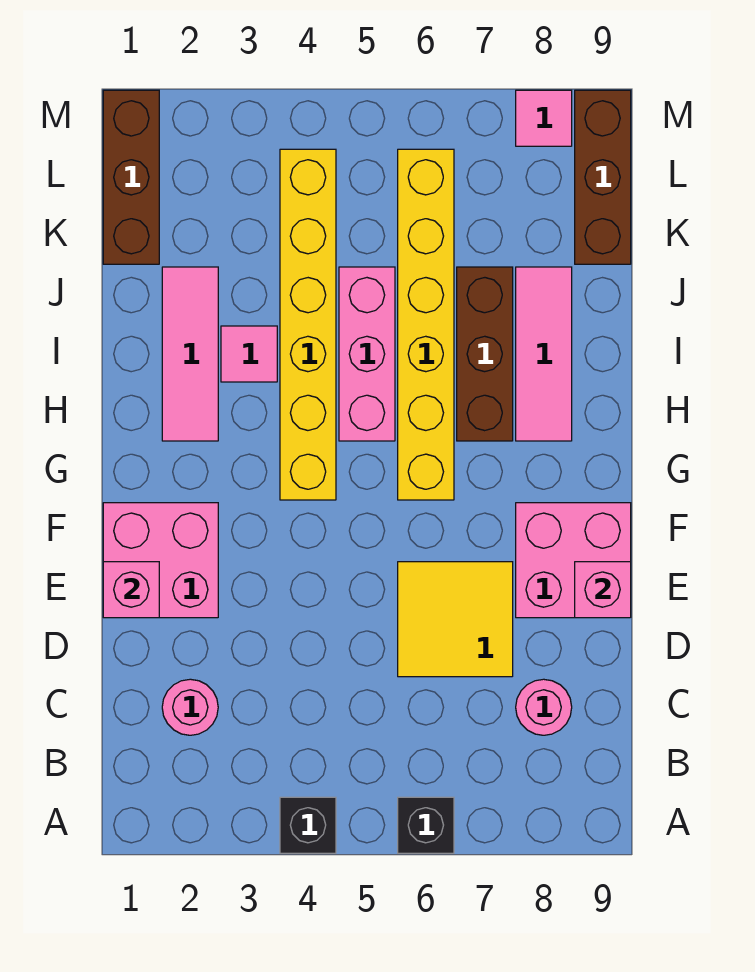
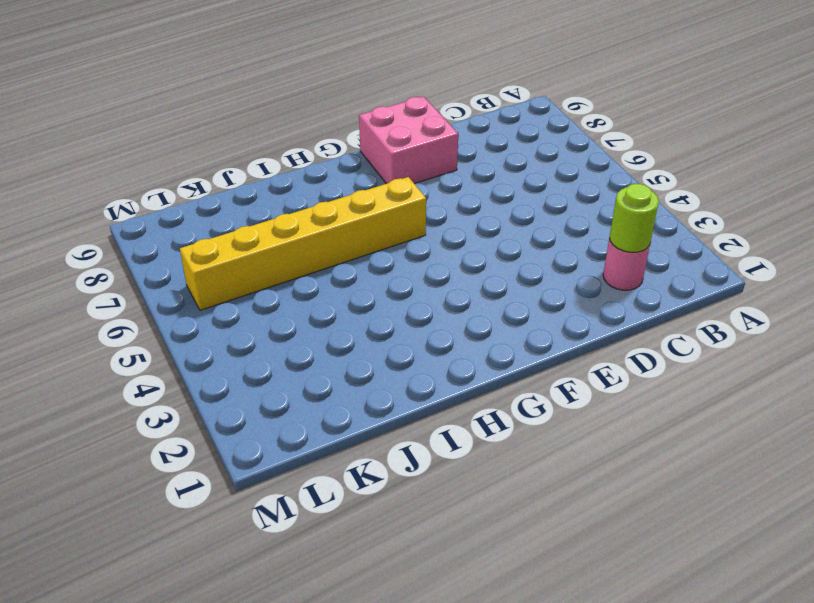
lime round brick C2 level 2 -> none
none -> black brick A4 level 1
none -> black brick A6 level 1
none -> pink round brick C8 level 1

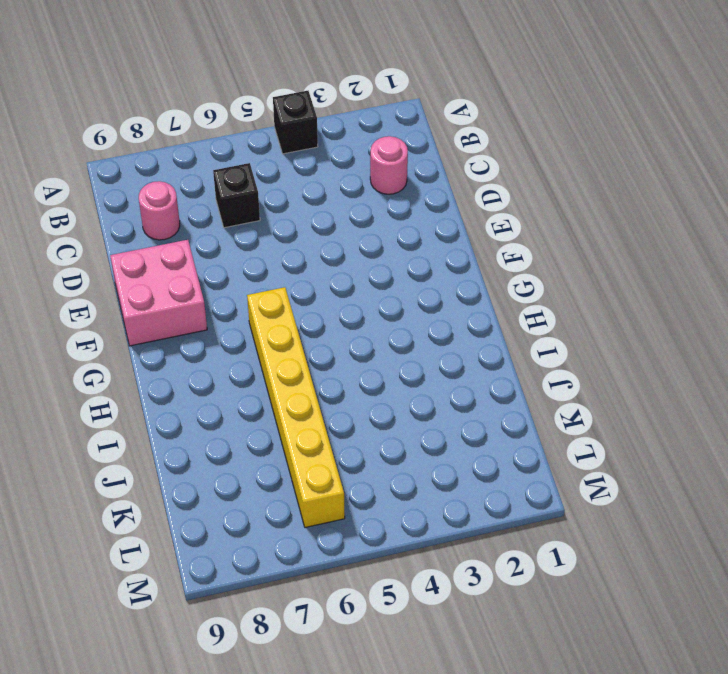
black brick C6 level 1 -> black brick A6 level 1
none -> yellow tile D6:E7 level 1
none -> pink brick E1:F2 level 1
none -> yellow brick G4:L4 level 1

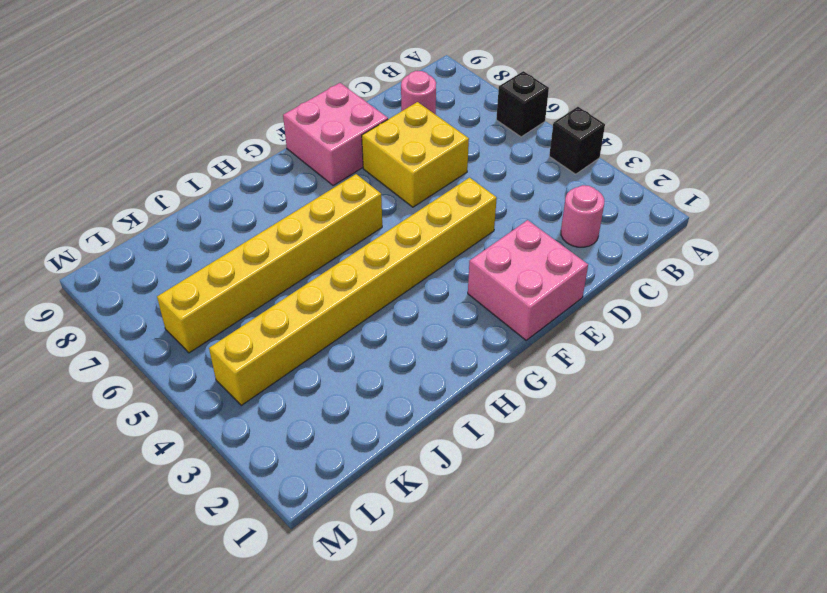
yellow brick D6:E7 level 1 -> yellow tile D6:E7 level 1
yellow brick E4:L4 level 1 -> yellow brick G4:L4 level 1
none -> pink tile H2:J2 level 1
none -> pink brick H5:J5 level 1
none -> brown brick H7:J7 level 1

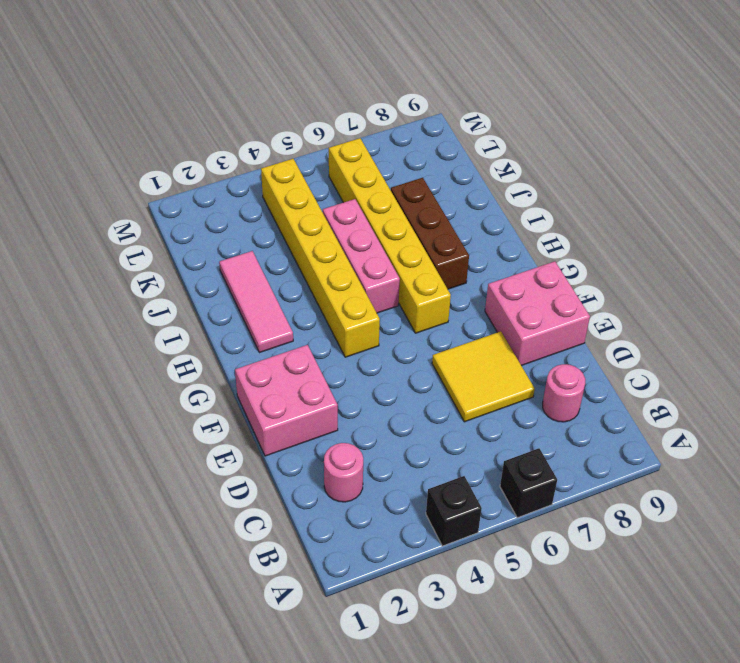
none -> pink tile H8:J8 level 1
none -> pink tile I3 level 1
none -> brown brick K1:M1 level 1

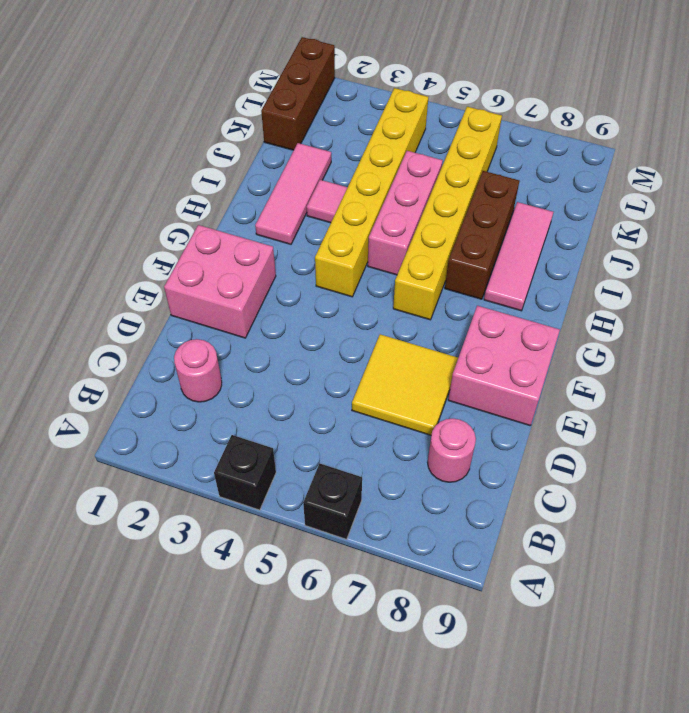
none -> brown brick K9:M9 level 1
none -> pink tile M8 level 1
none -> pink brick E1 level 2

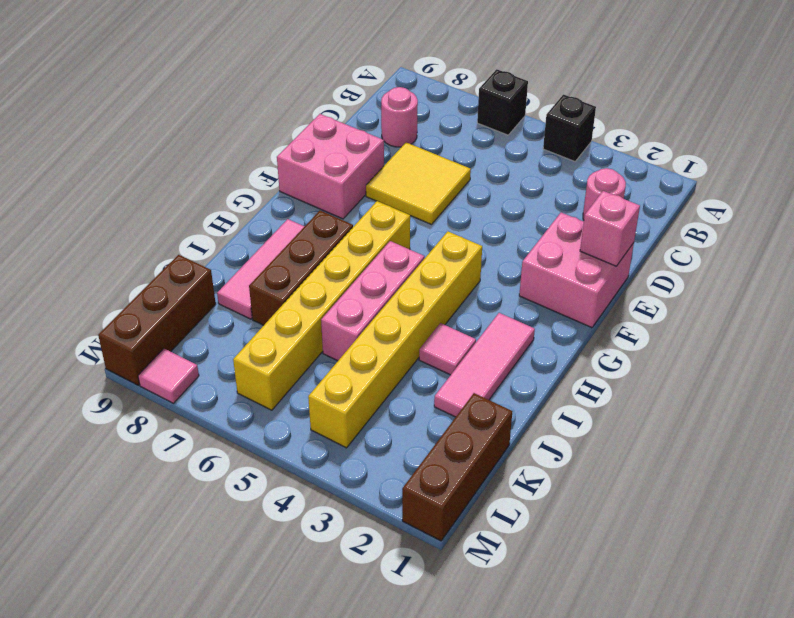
none -> pink brick E9 level 2

